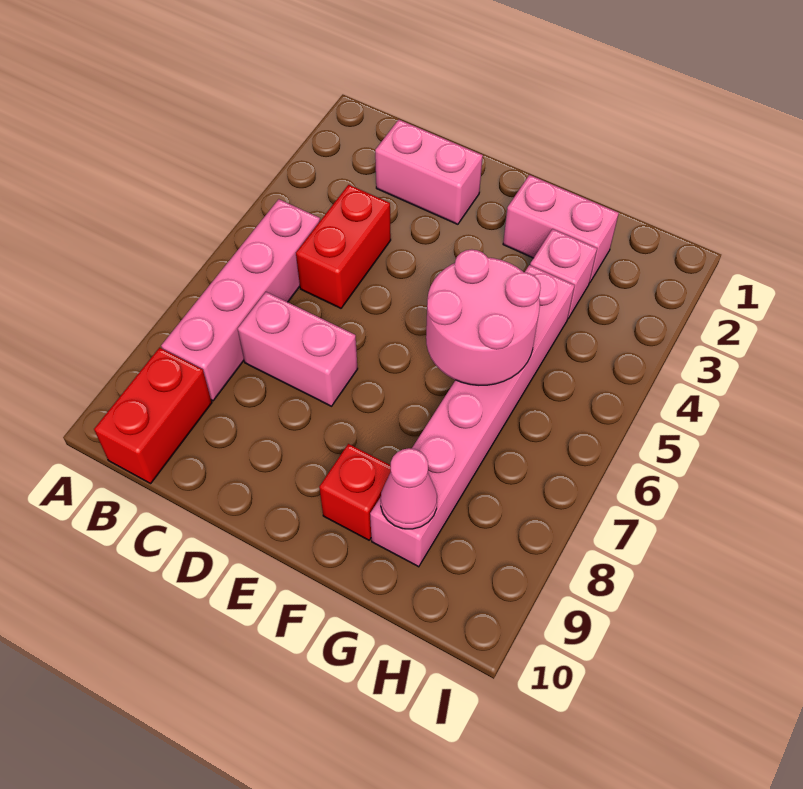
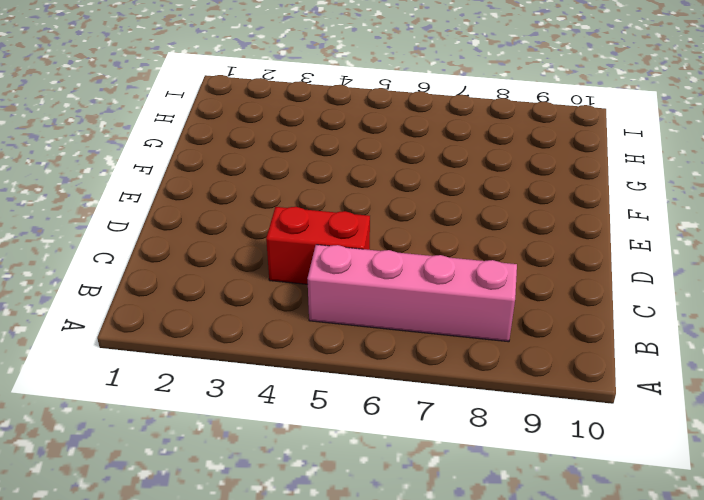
none -> red brick B9:B10 level 1
none -> pink brick C2:D2 level 1

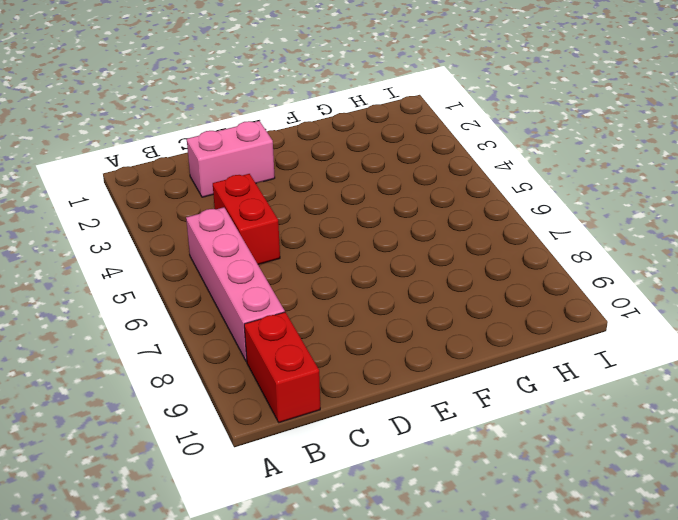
none -> pink brick C7:D7 level 1
none -> pink brick F2:G2 level 1

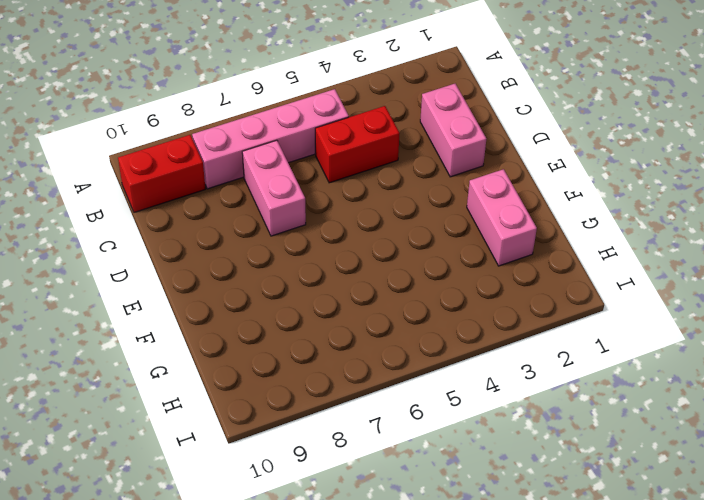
none -> red brick F9 level 1
none -> pink brick G3 level 1

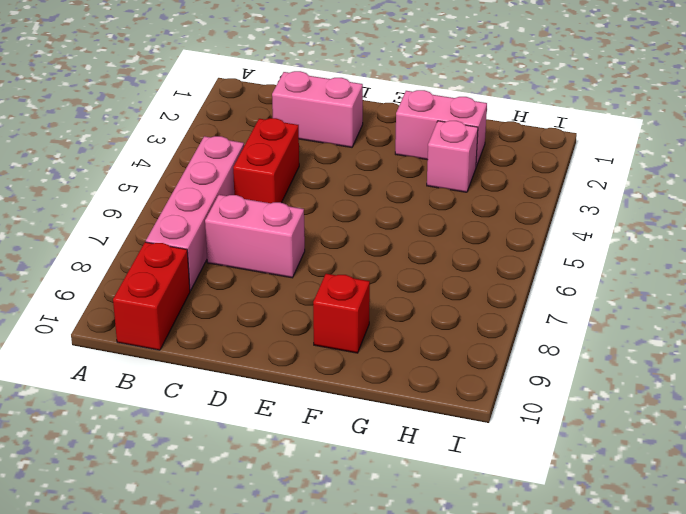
none -> pink brick G4:G9 level 1
none -> pink round brick F5:G6 level 2

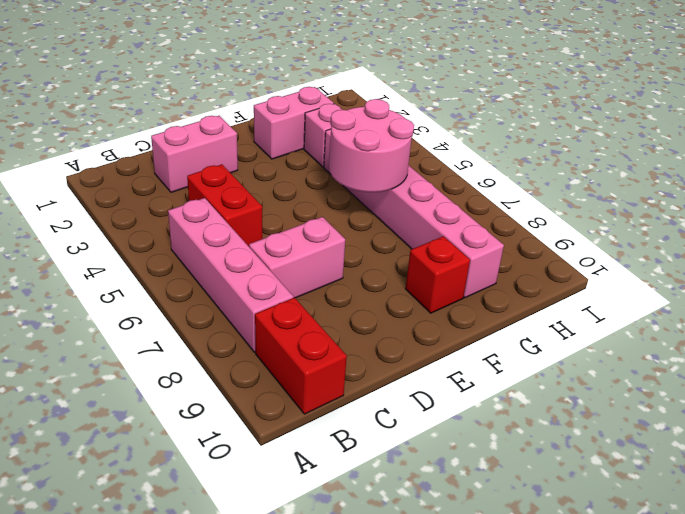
none -> pink cone G9 level 2

